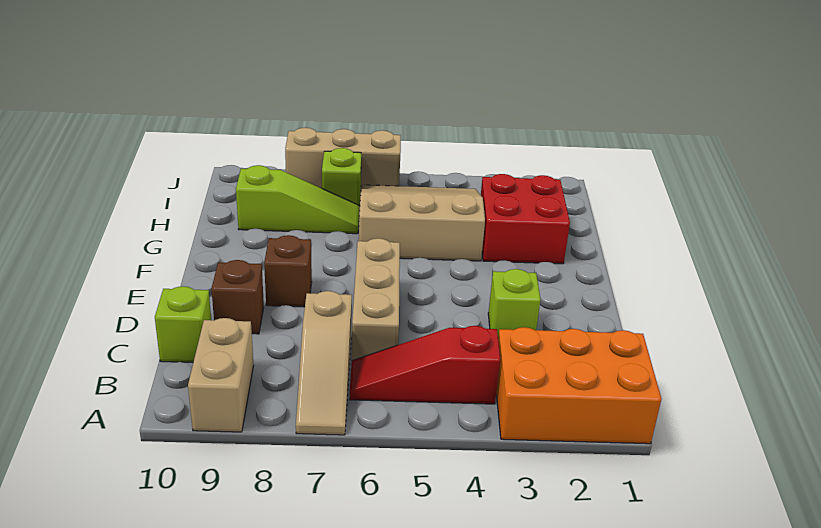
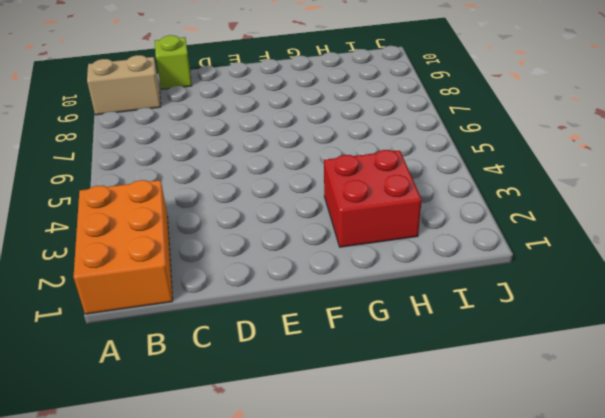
none -> tan slope A7:C7 level 1 top C
none -> red slope B4:B6 level 1 top 4
none -> tan brick C6:E6 level 1

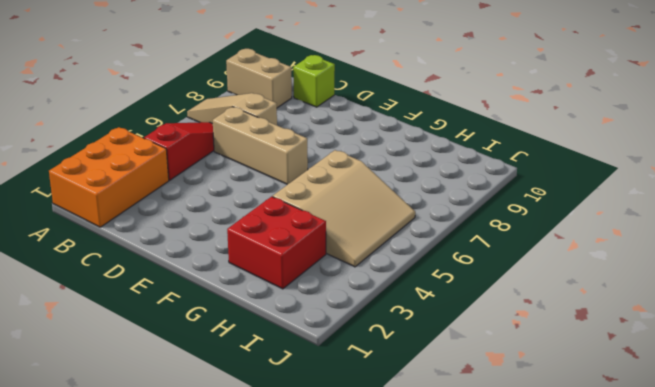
none -> lime brick D3 level 1
none -> brown brick D9 level 1
none -> brown brick E8 level 1

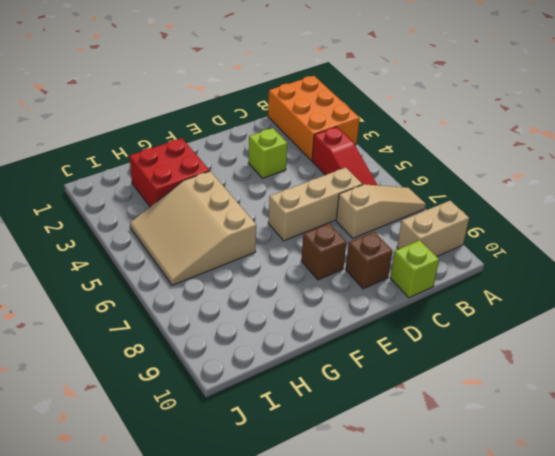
none -> lime slope H7:H9 level 1 top 9
none -> lime brick I7 level 1
none -> tan brick J6:J8 level 1

